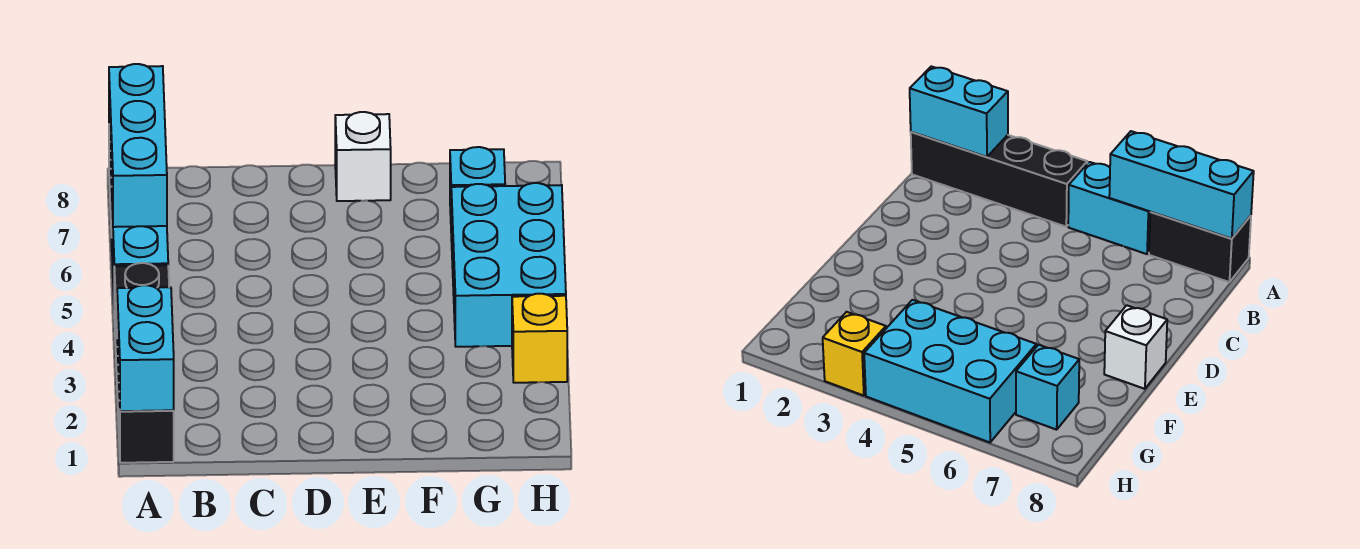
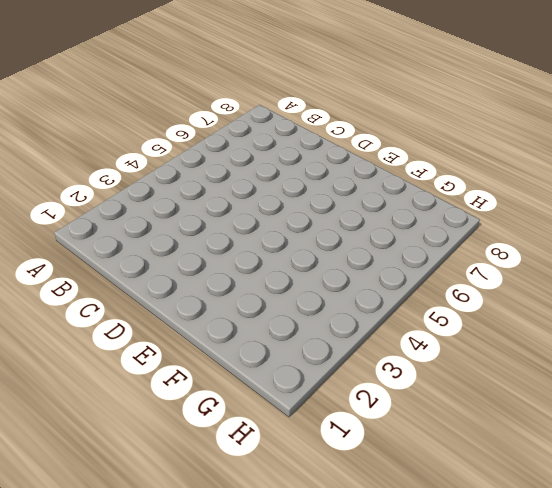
none -> black brick A1:A4 level 1
none -> cyan brick A5:A6 level 1

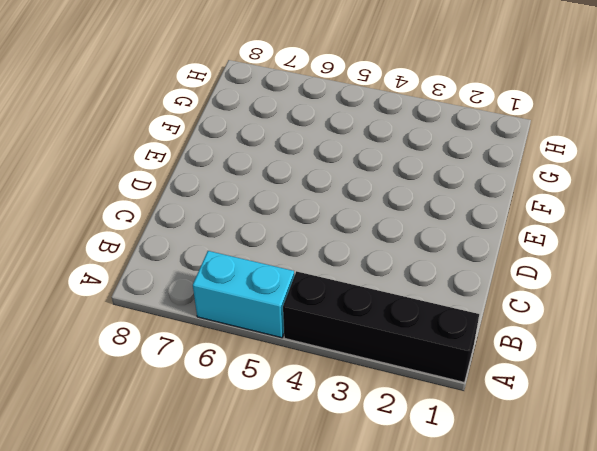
none -> black brick A7:A8 level 1
none -> white brick E8 level 1

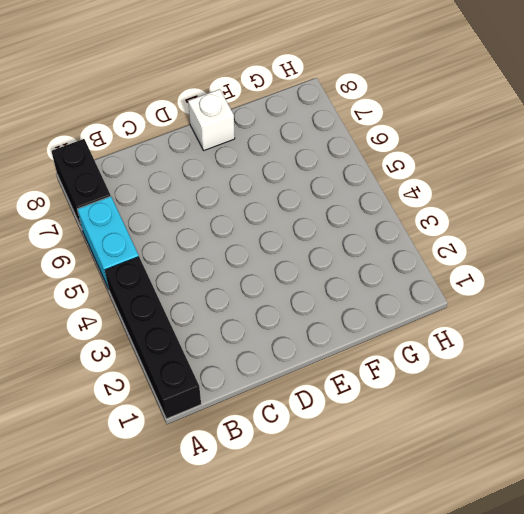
none -> cyan brick G4:H6 level 1
none -> cyan brick G7 level 1

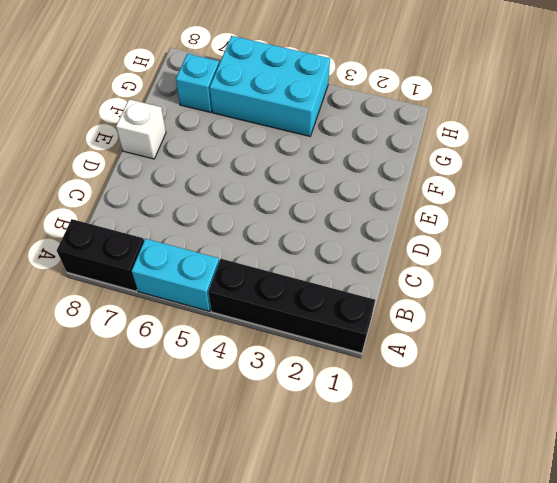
none -> yellow brick H3 level 1
none -> cyan brick A1:A2 level 2

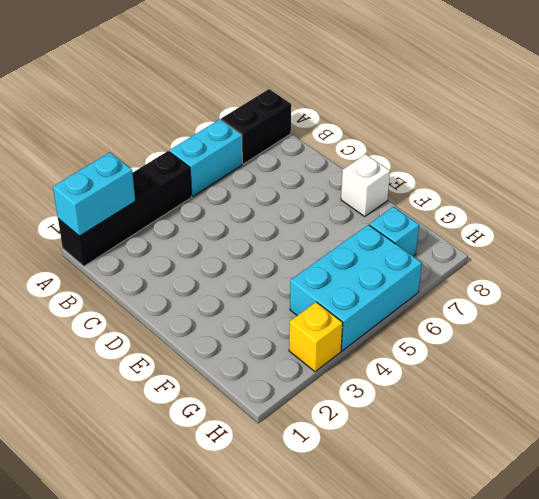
none -> cyan brick A6:A8 level 2

